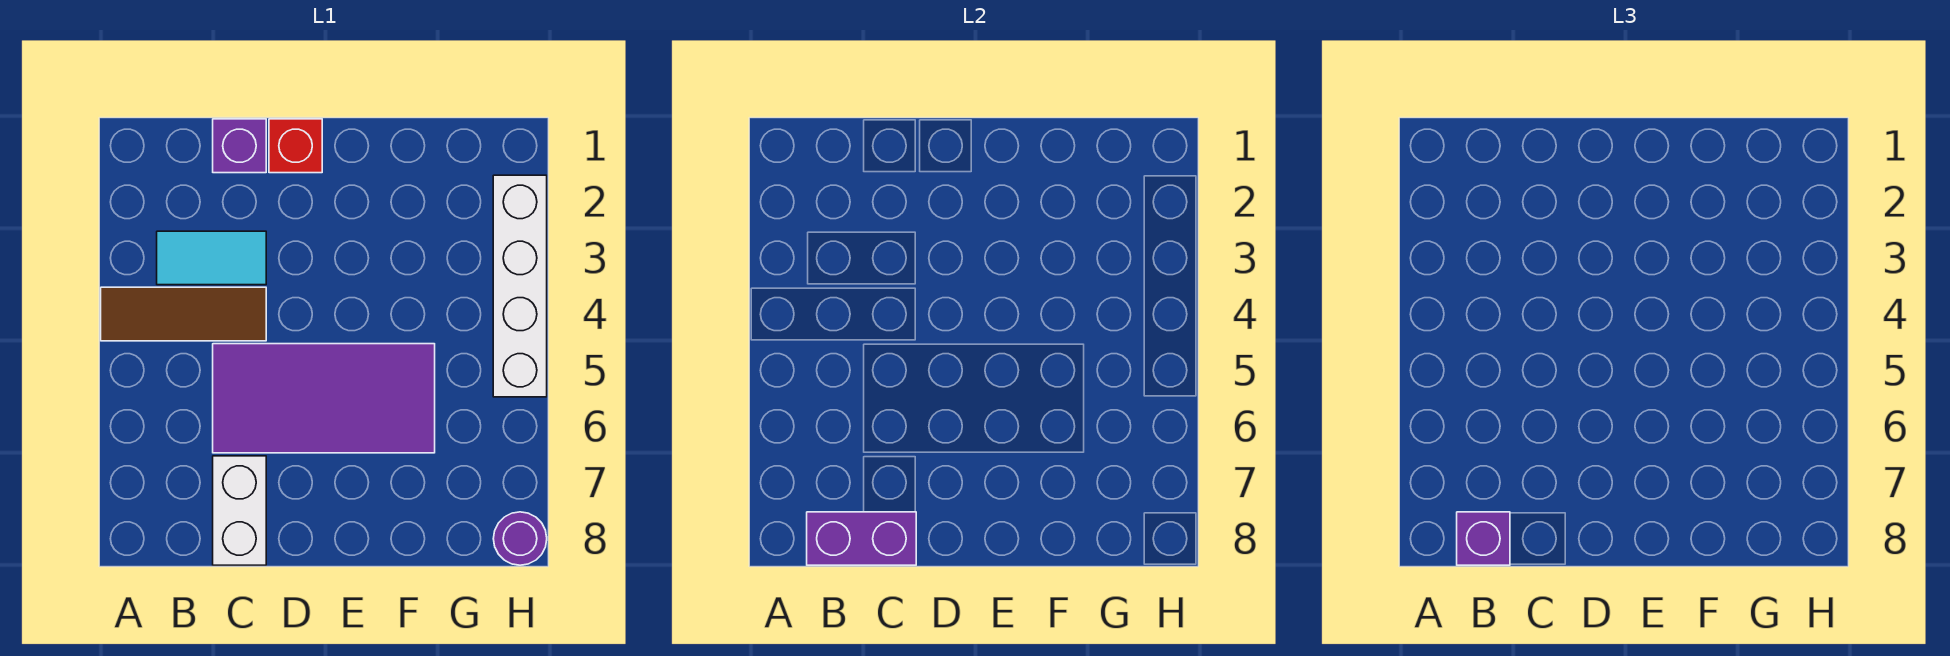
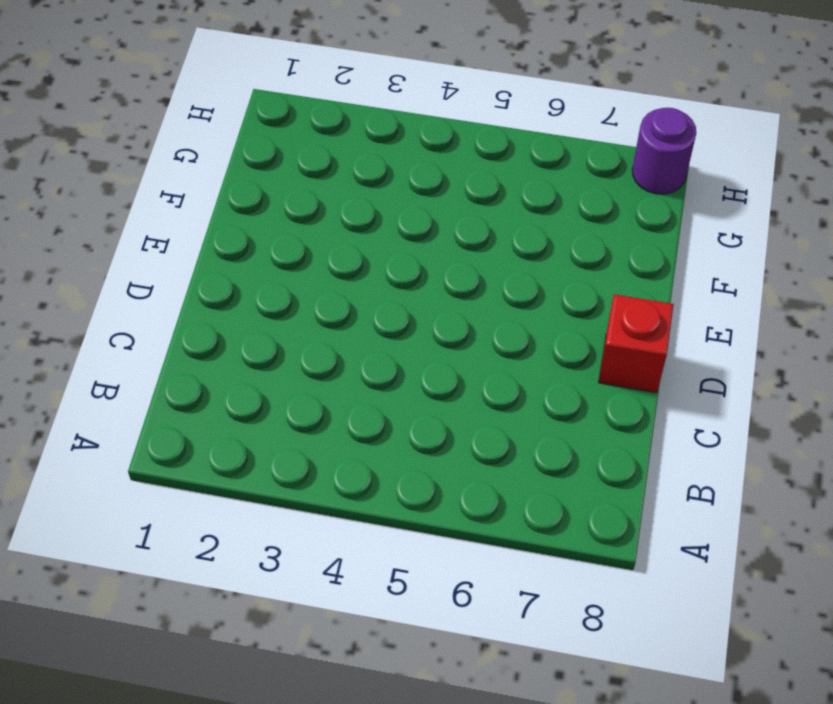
red brick D8 level 1 -> red brick D1 level 1
none -> brown tile A4:C4 level 1
none -> cyan tile B3:C3 level 1

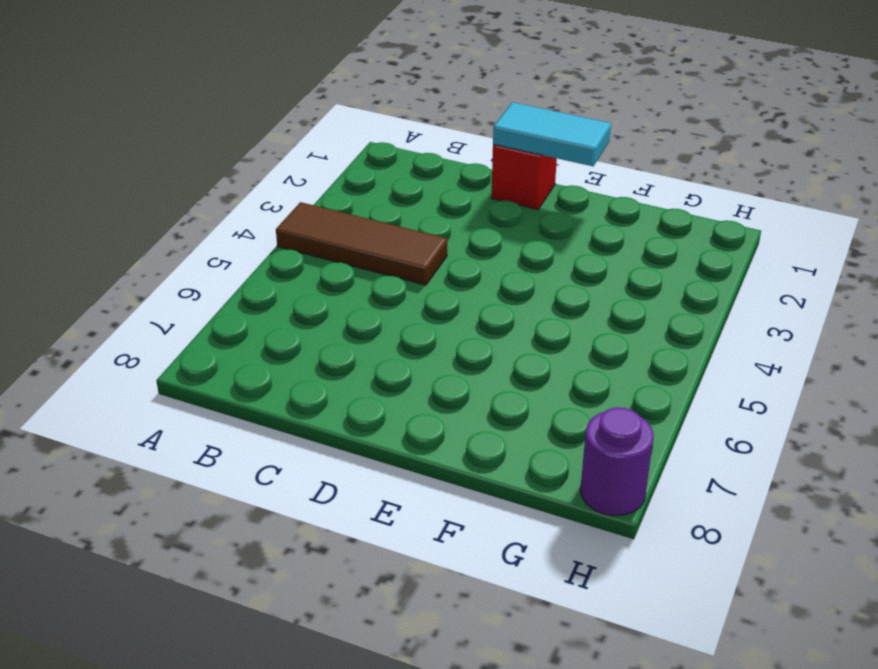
cyan tile D1:E1 level 2 -> cyan tile B3:C3 level 1
none -> purple brick C1 level 1
none -> purple tile C5:F6 level 1

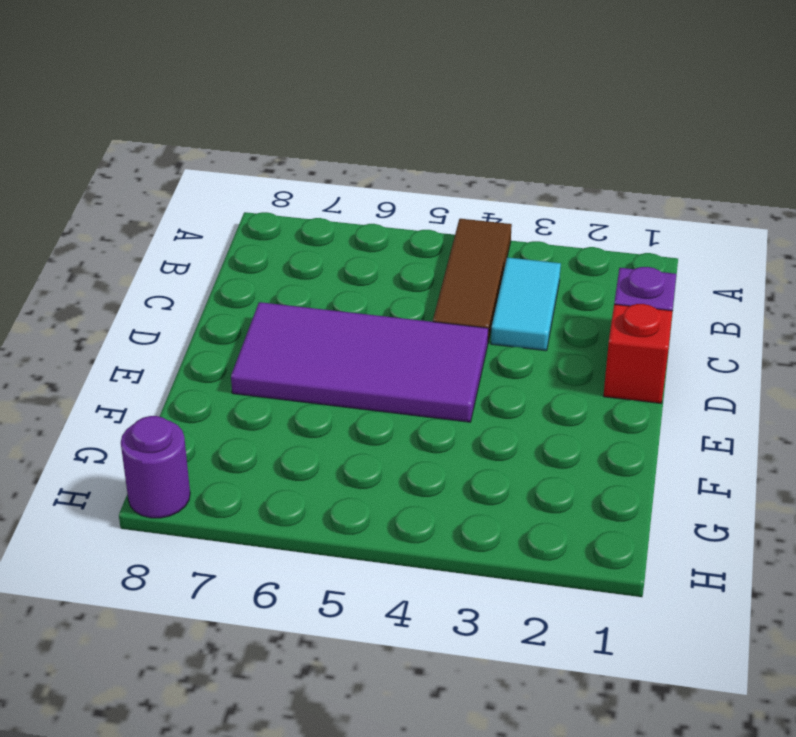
purple tile D4:E7 level 1 -> purple tile C5:F6 level 1
none -> white brick C7:C8 level 1
none -> white brick H2:H5 level 1

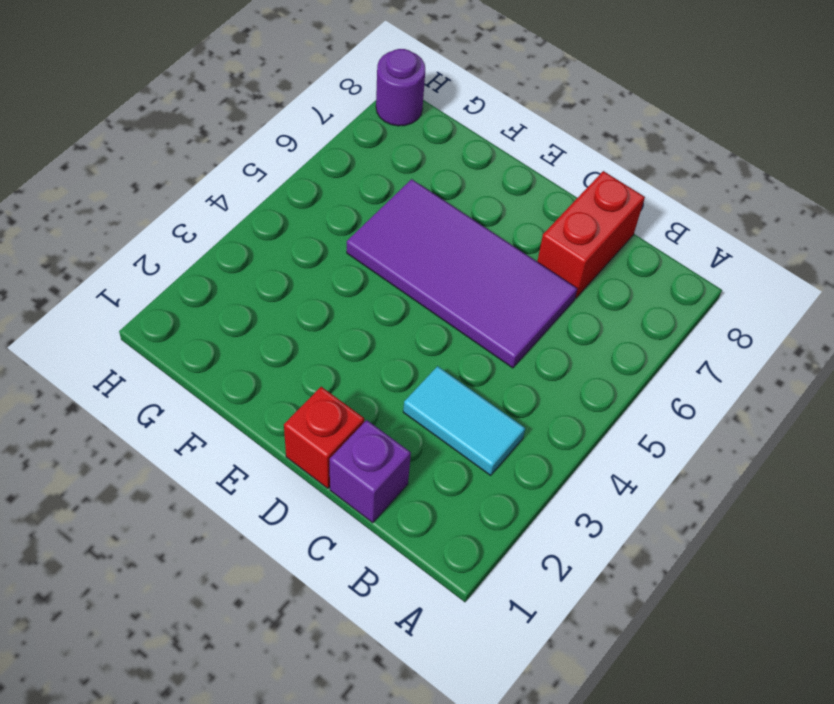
red brick C7:C8 level 1 -> white brick C7:C8 level 1
none -> brown tile A4:C4 level 1
none -> white brick H2:H5 level 1

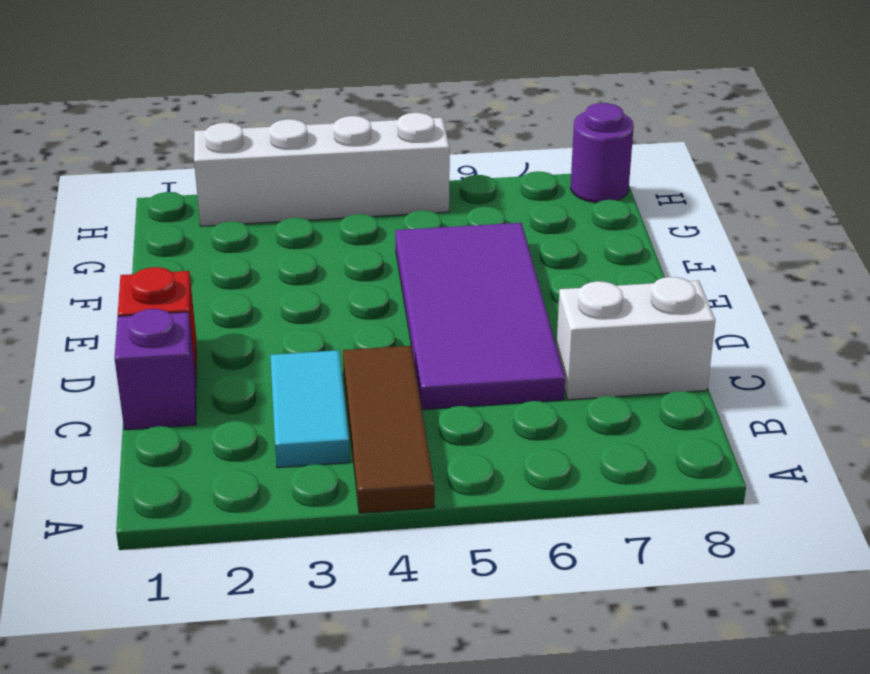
none -> purple brick B8:C8 level 2
none -> purple brick B8 level 3

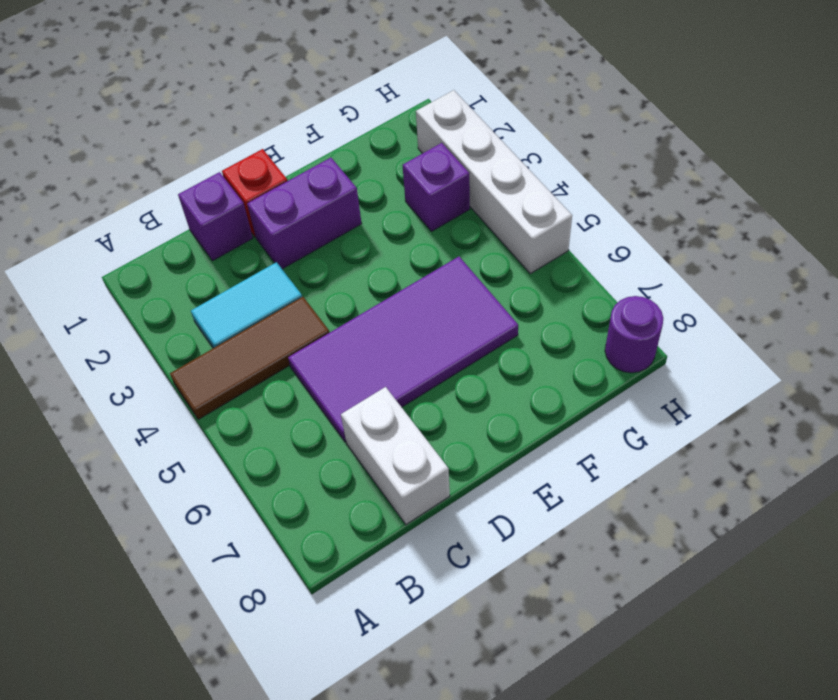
purple brick D2:E2 level 1 -> purple brick B8:C8 level 2
purple brick G3 level 1 -> purple brick B8 level 3

